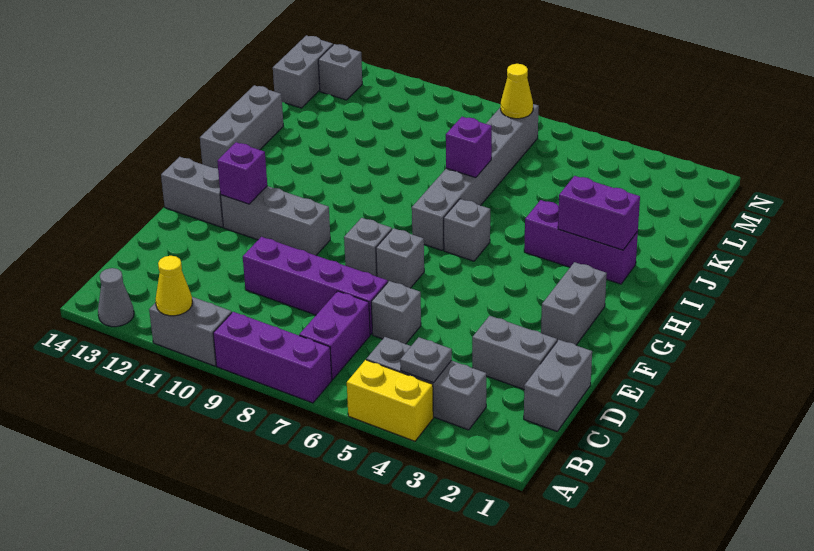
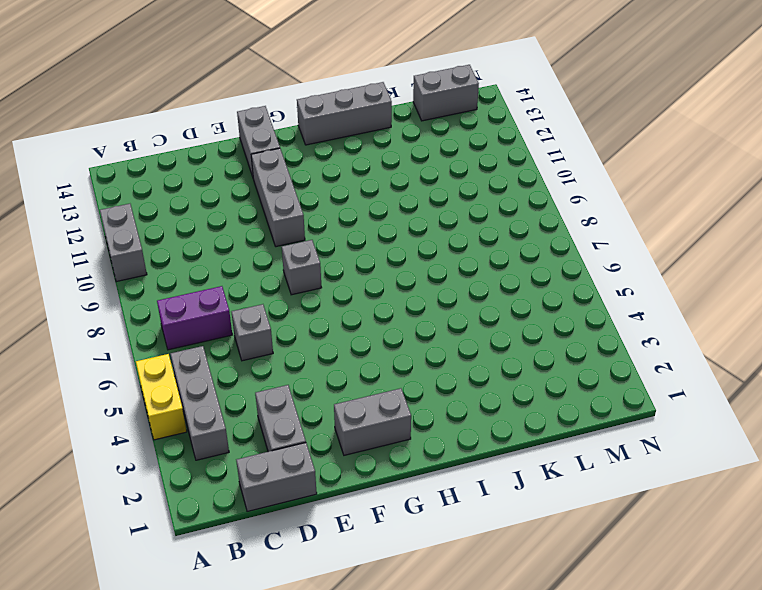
none -> purple brick A7:A9 level 1
none -> grey cone A13 level 1
none -> purple brick D7:D10 level 1

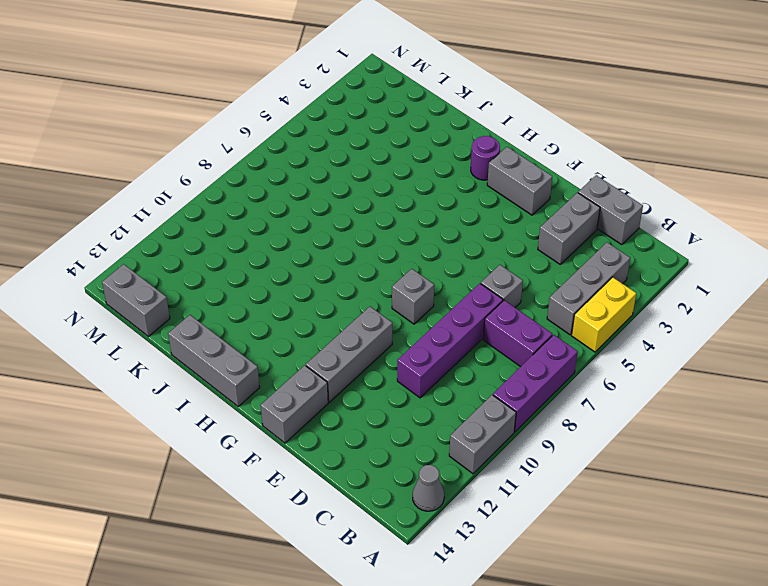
purple round brick H2 level 1 -> none
none -> grey brick F7 level 1
none -> grey brick H6 level 1
none -> grey brick H7:M7 level 1

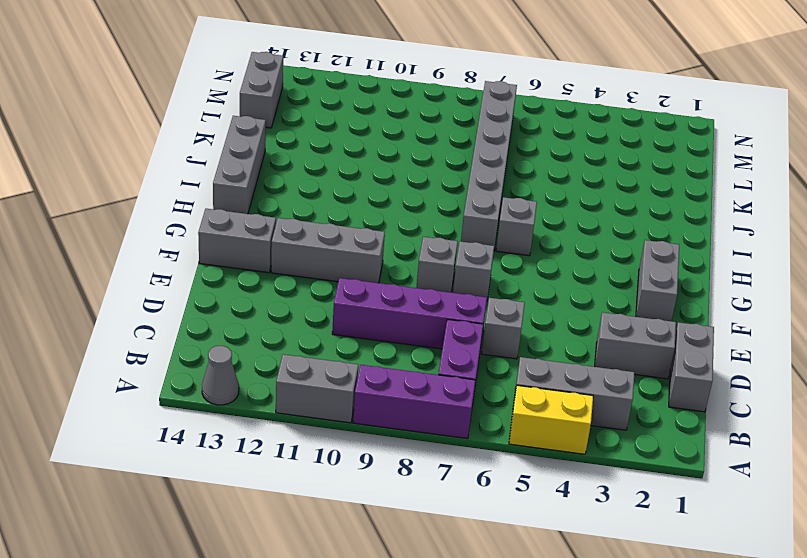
none -> purple brick I2:I4 level 1
none -> grey brick M13 level 1
none -> yellow cone A11 level 2

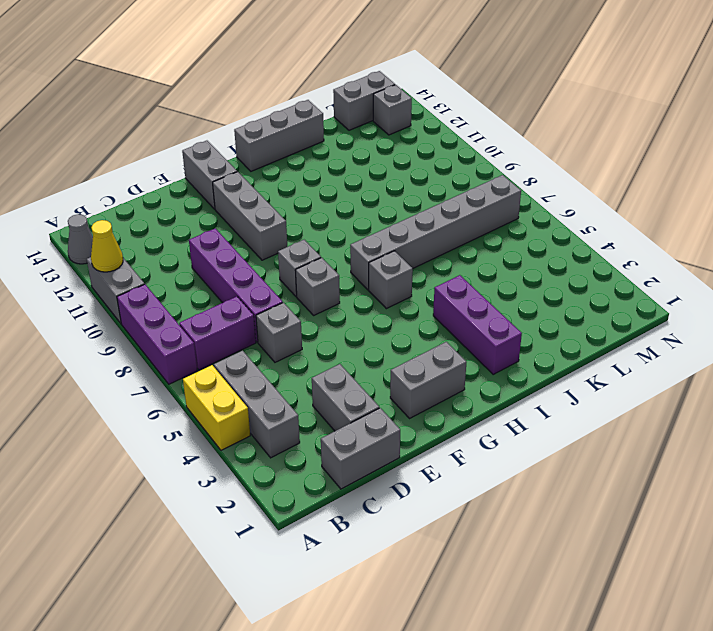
none -> grey plate B4 level 2
none -> purple brick F12 level 2
none -> purple brick I2:I3 level 2

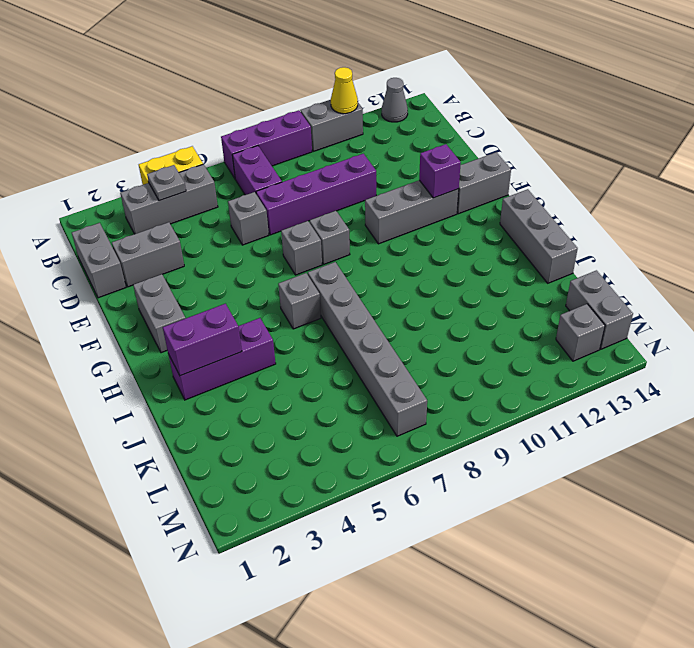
none -> purple brick J7 level 2
none -> yellow cone M7 level 2

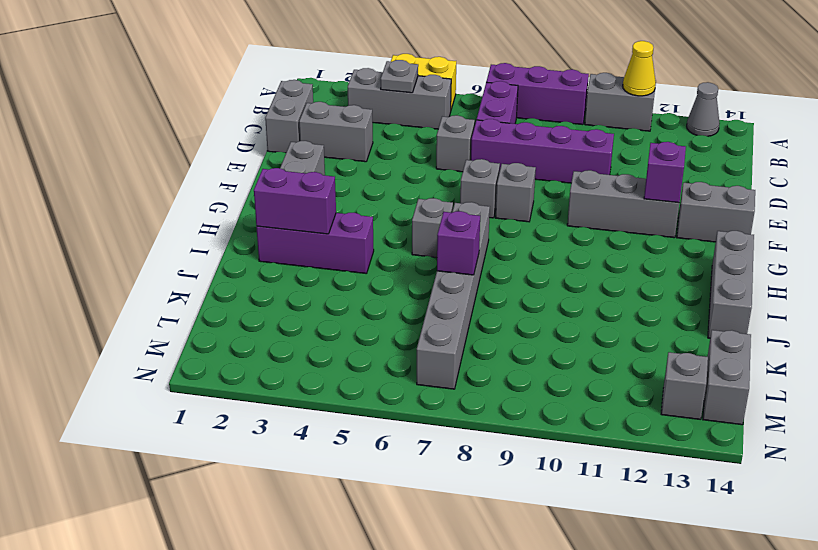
none -> yellow cone M7 level 2

